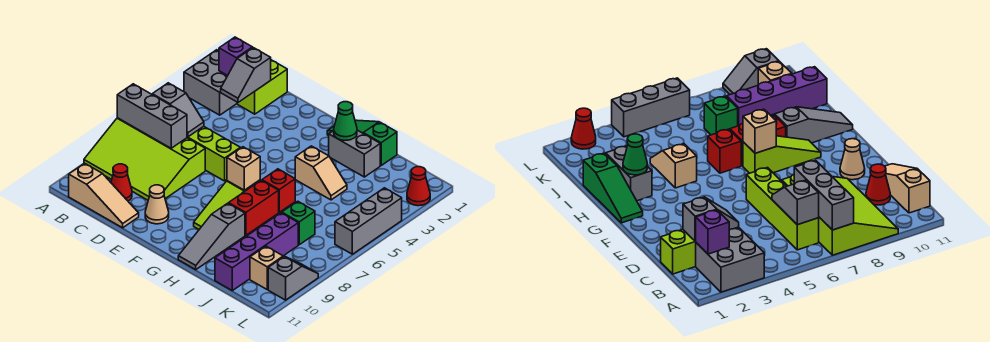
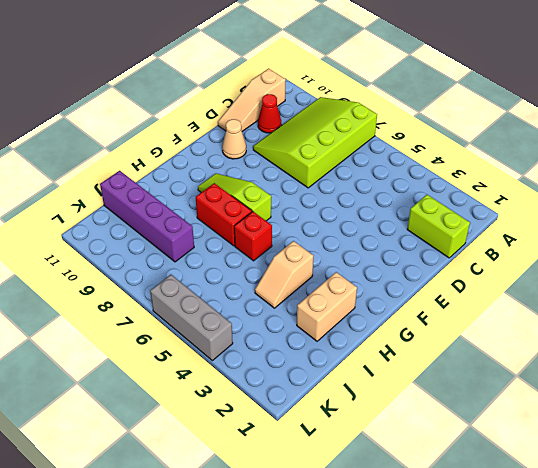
tan brick H2:I2 level 1 -> grey brick H2:I2 level 1
none -> grey brick A2:B3 level 1
none -> lime brick B6:E6 level 1
none -> green slope G1:I1 level 1 top I

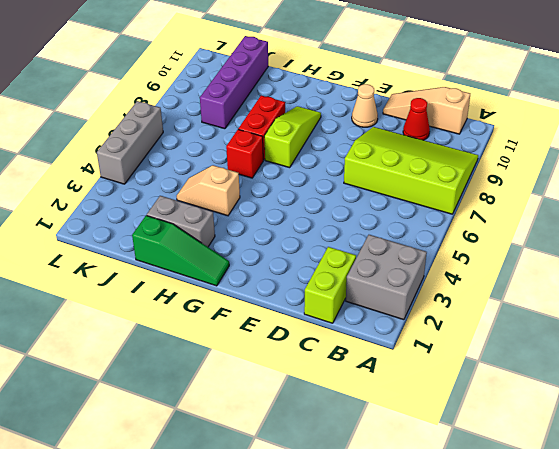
none -> lime brick B6:E6 level 1
none -> grey slope H9:H11 level 1 top 9
none -> green brick J7 level 1

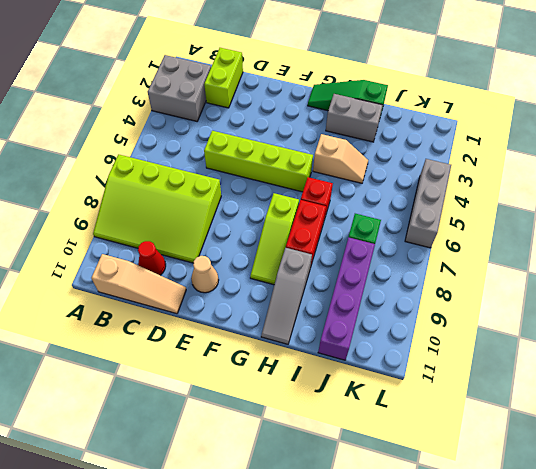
lime brick D5:G5 level 1 -> lime brick B6:E6 level 1
none -> tan brick K10 level 1
none -> red cone L2 level 1
none -> grey slope L9:L10 level 1 top 10

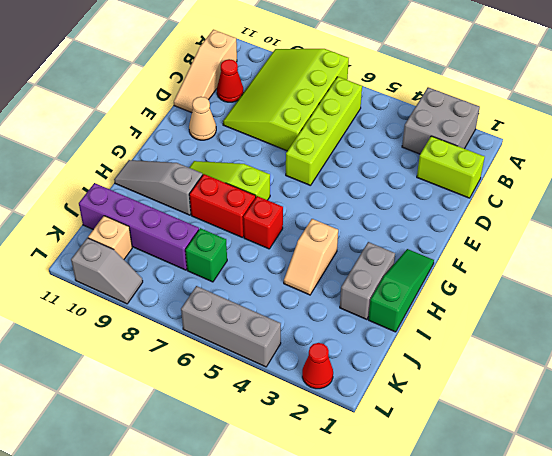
none -> grey brick A7:C7 level 2
none -> purple brick B2 level 2
none -> grey slope B6:C6 level 2 top B

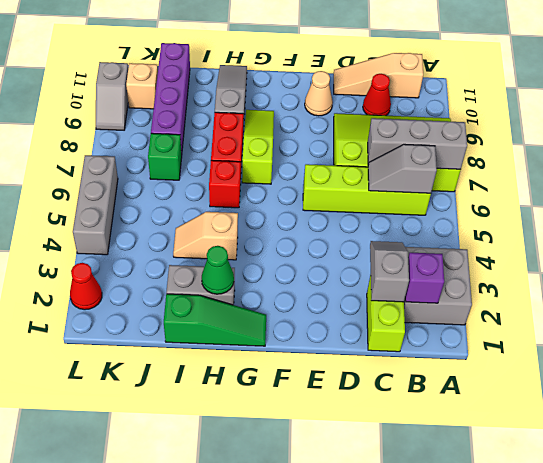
none -> tan brick G7 level 2

